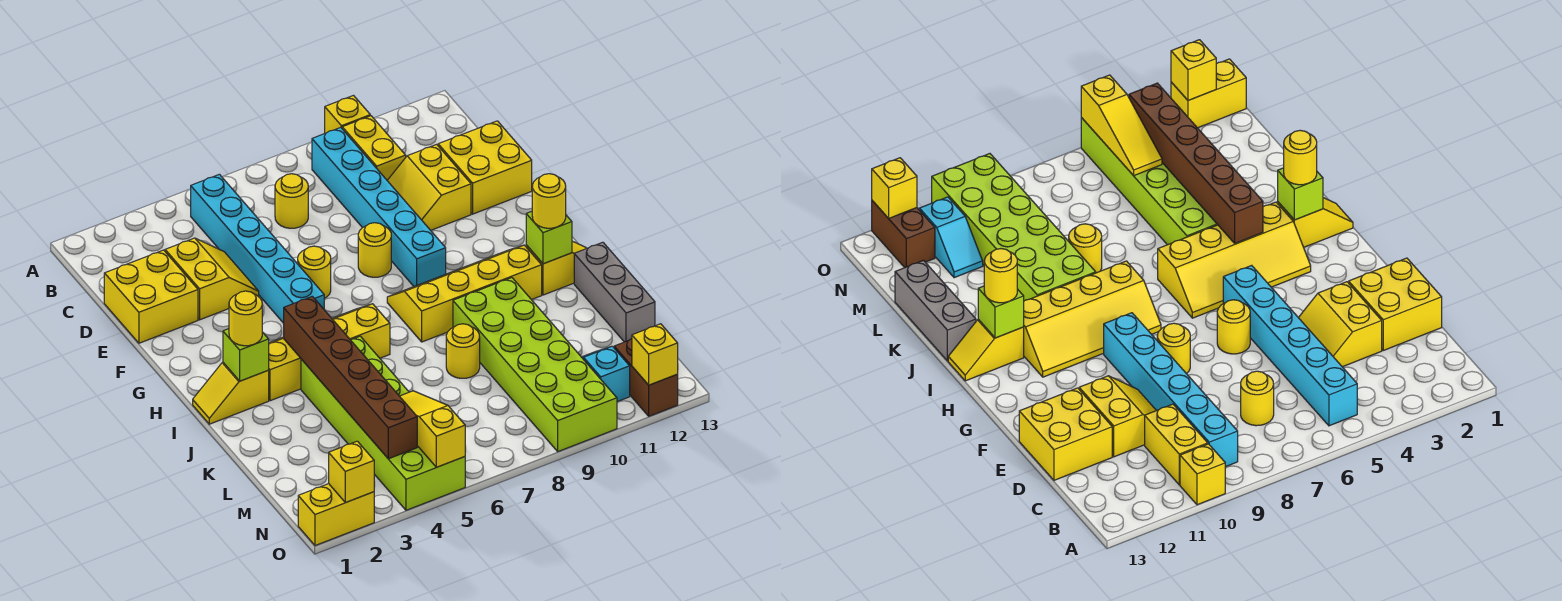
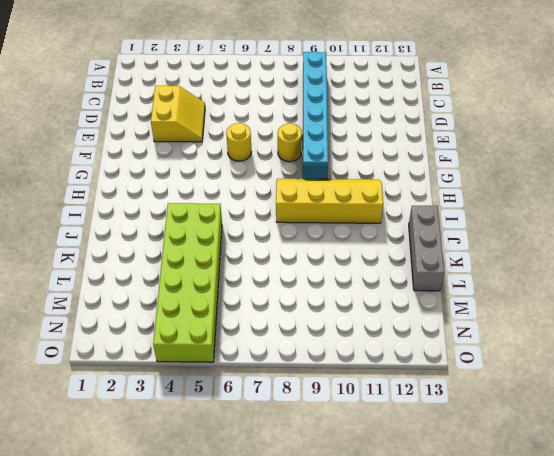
none -> yellow brick A10 level 1
none -> cyan brick B5:G5 level 1
none -> yellow brick B10:C10 level 1
none -> yellow round brick C7 level 1

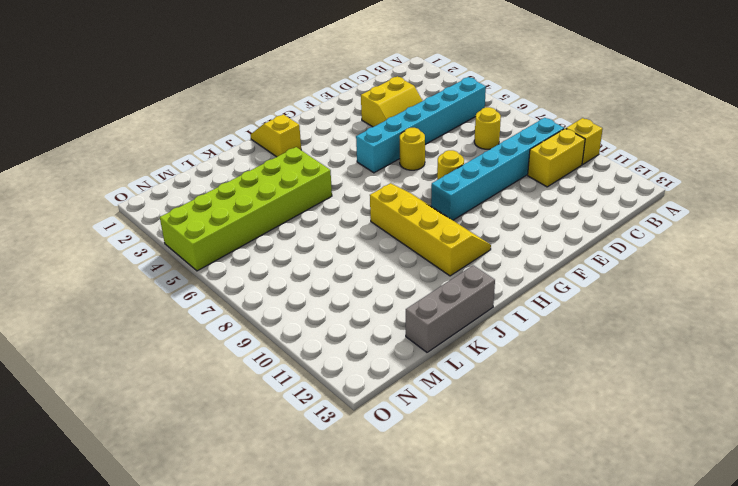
none -> yellow brick D1:E2 level 1
none -> yellow slope D10:E11 level 1 top 11
none -> yellow brick D12:E13 level 1
none -> yellow slope H3:I6 level 1 top I

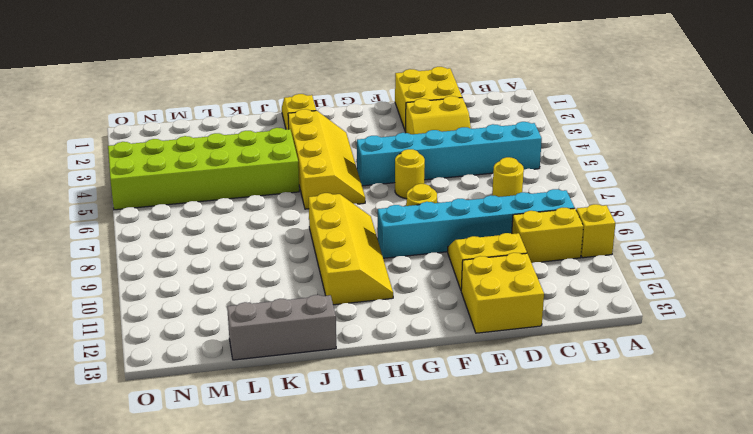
none -> yellow slope I12:I13 level 1 top 12
none -> lime brick J9:O10 level 1
none -> yellow round brick K8 level 1
none -> cyan slope M11:N11 level 1 top N

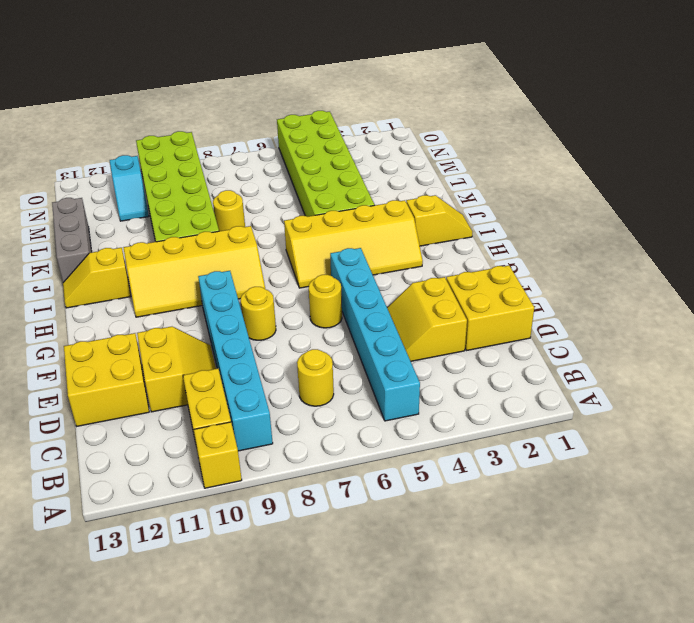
none -> brown brick N12:O12 level 1
none -> yellow brick O1:O2 level 1
none -> lime brick I2 level 2
none -> brown brick I4:N4 level 2

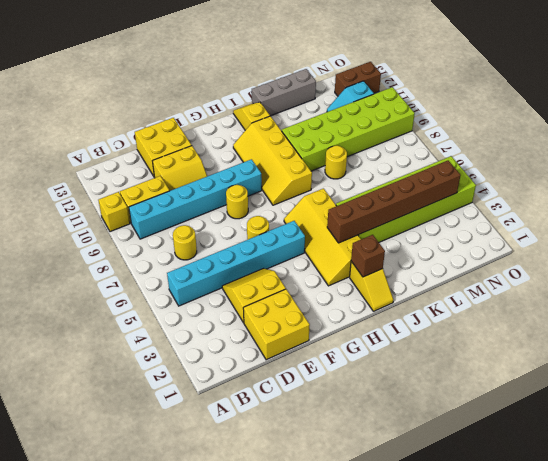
brown brick I2 level 2 -> lime brick I2 level 2
none -> yellow brick O1:O2 level 1
none -> lime brick I12 level 2
none -> yellow slope M5:O5 level 2 top O
none -> yellow brick O2 level 2

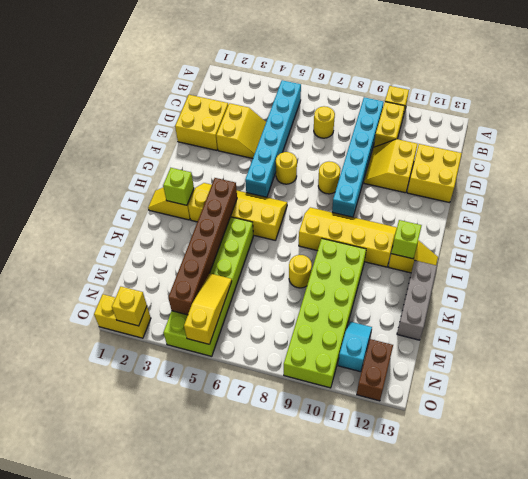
none -> yellow brick O12 level 2
none -> yellow round brick I2 level 3
none -> yellow round brick I12 level 3

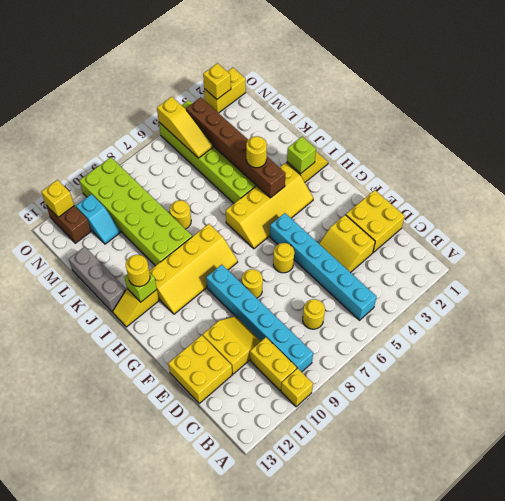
yellow round brick J4 level 3 -> yellow round brick I2 level 3

